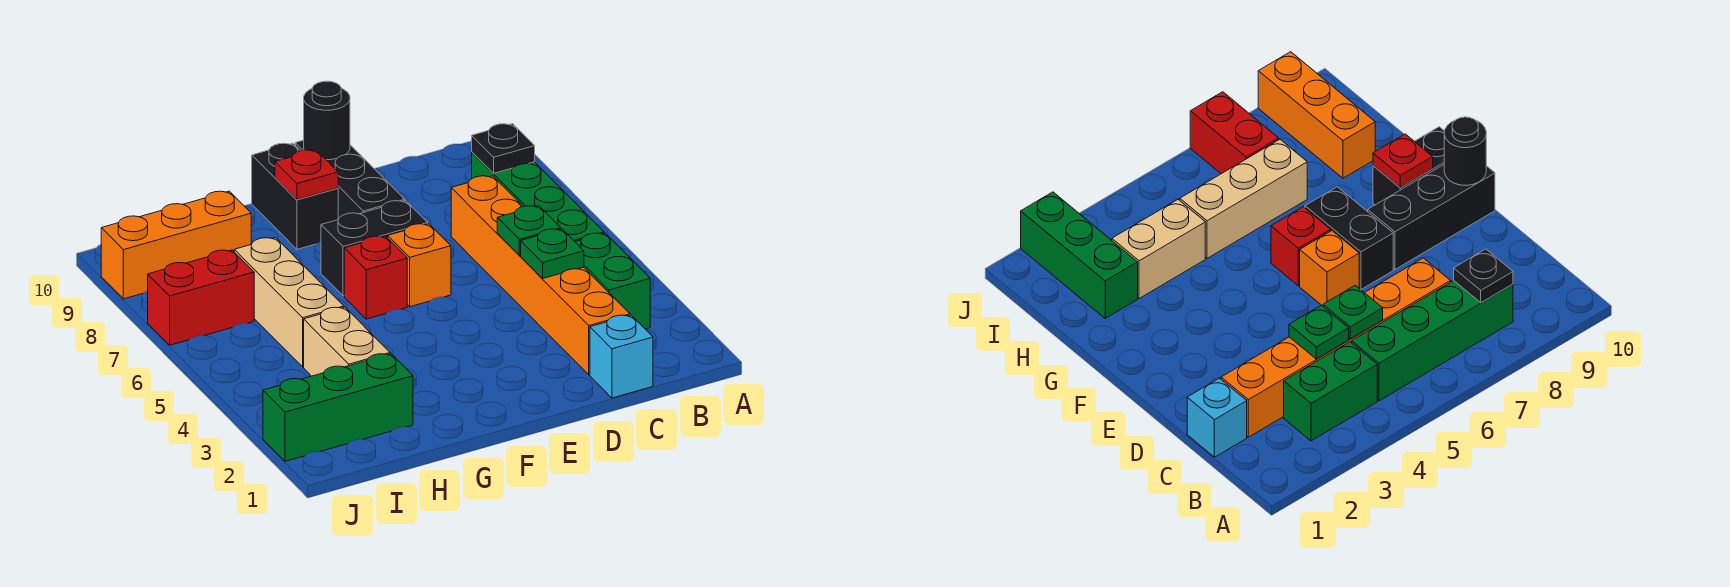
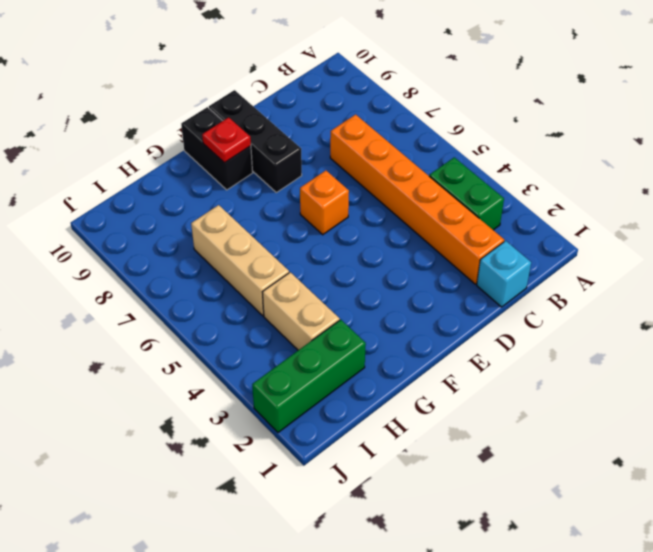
none -> green brick B5:B8 level 1
none -> black brick E7:F7 level 1
none -> red brick F6 level 1

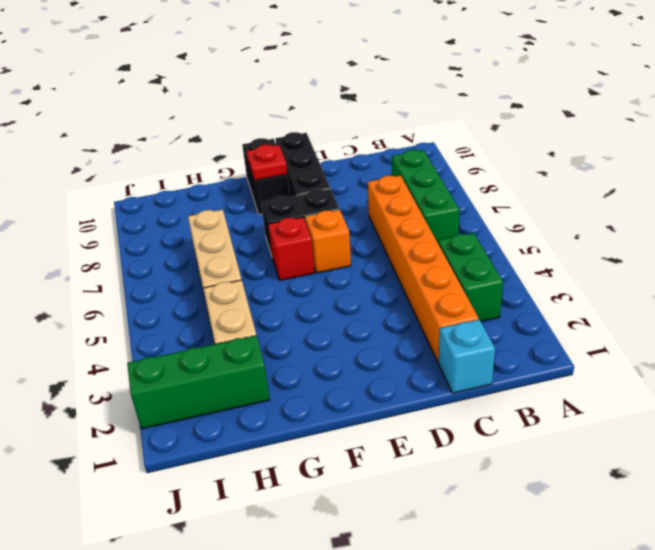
green brick B6:B8 level 1 -> green brick B5:B8 level 1
none -> orange brick H9:J9 level 1
none -> red brick I7:J7 level 1
none -> black plate B8 level 2

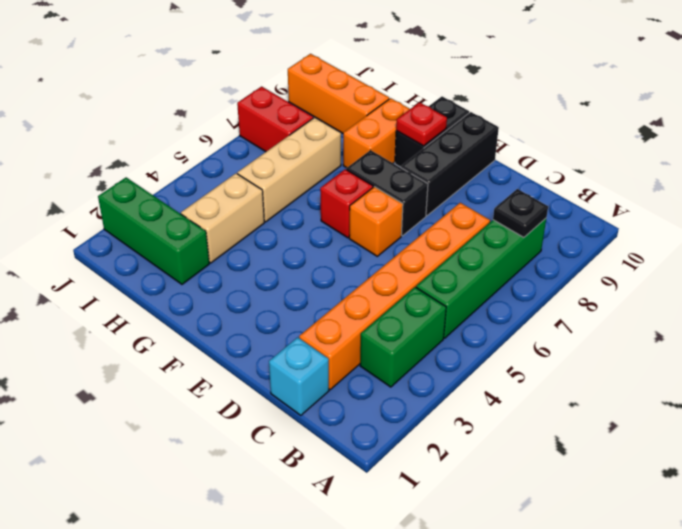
orange brick G8:G9 level 1 -> none
none -> green plate C4 level 2
none -> green plate C5 level 2
none -> black round brick E10 level 2

